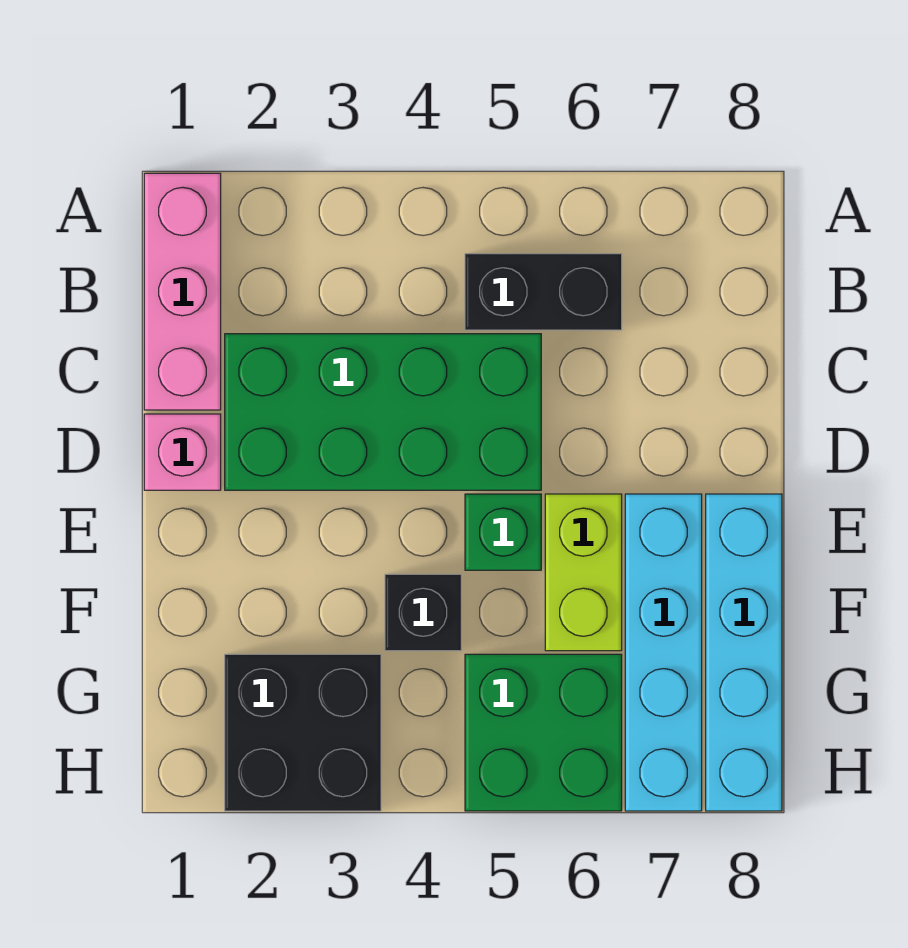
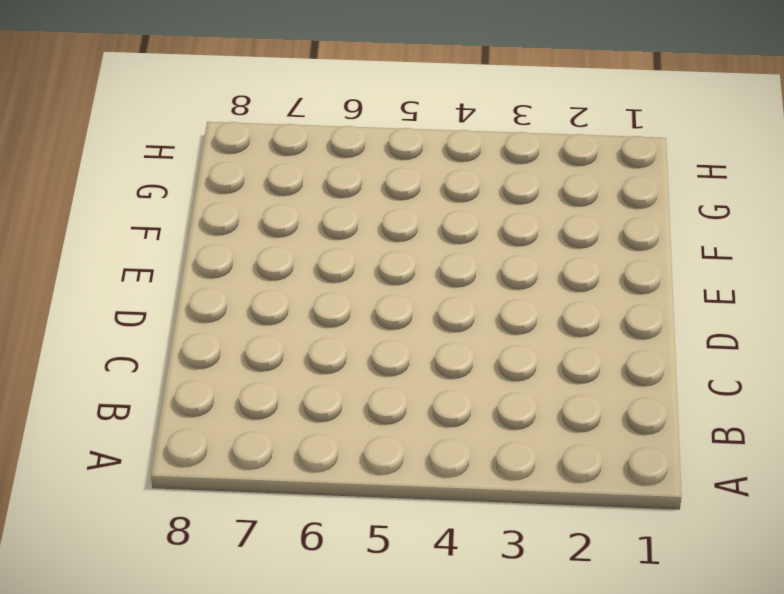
none -> pink brick A1:C1 level 1
none -> black brick B5:B6 level 1

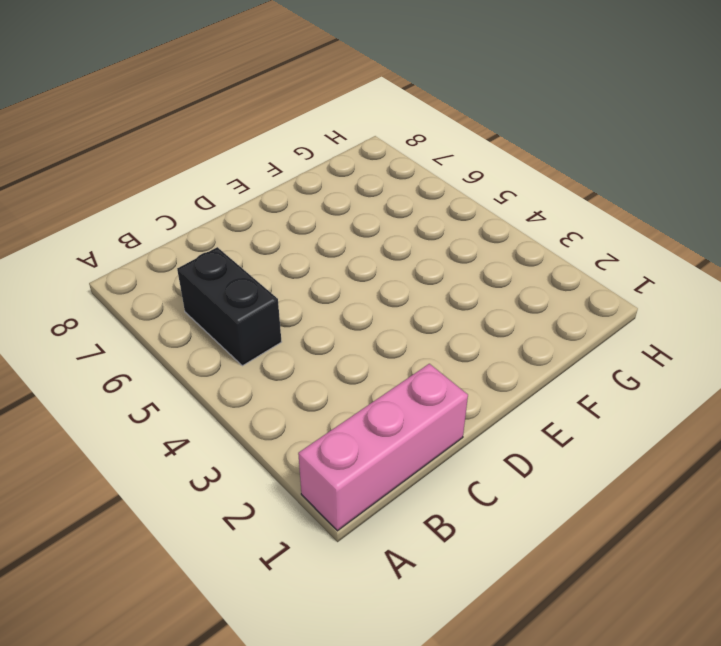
none -> green brick C2:D5 level 1
none -> pink brick D1 level 1

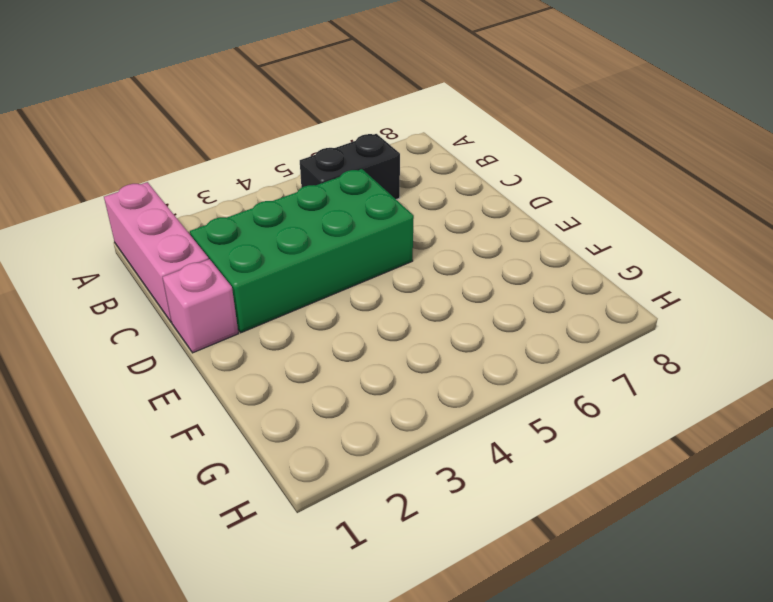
none -> green brick E5 level 1
none -> lime brick E6:F6 level 1

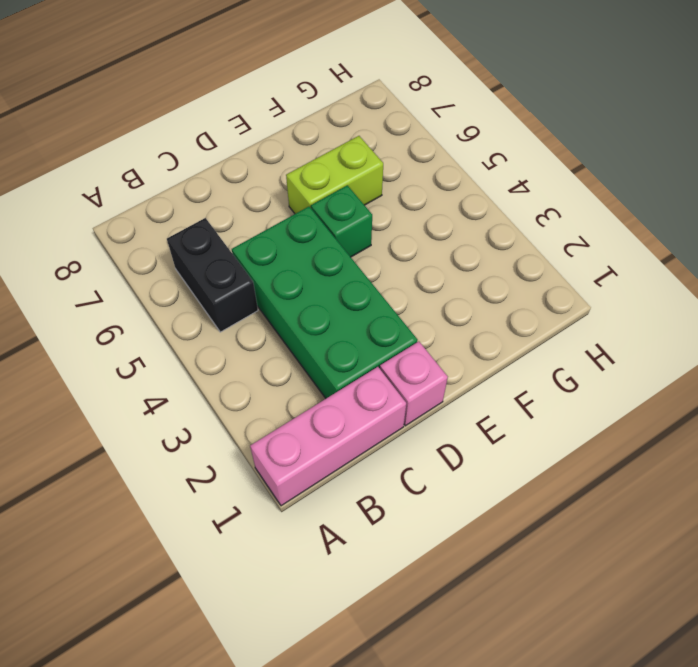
none -> cyan brick E7:H7 level 1
none -> cyan brick E8:H8 level 1

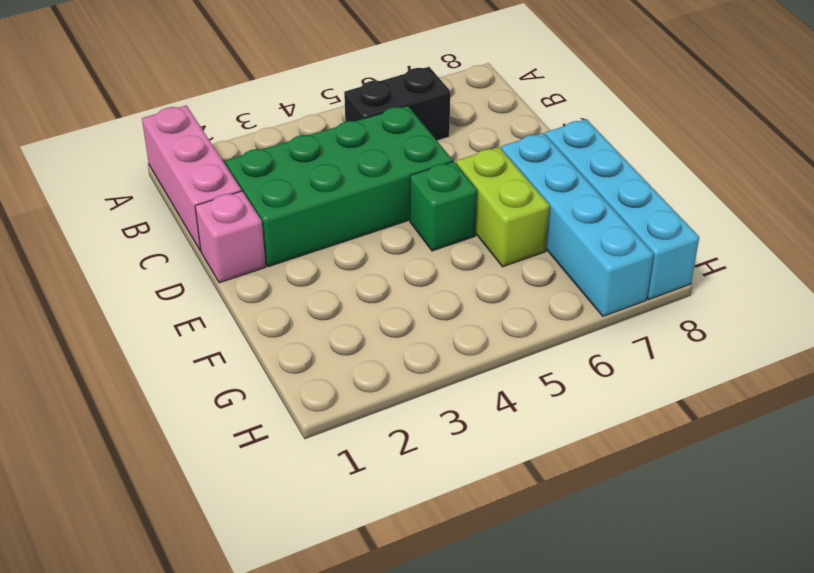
none -> black brick F4 level 1
none -> black brick G2:H3 level 1

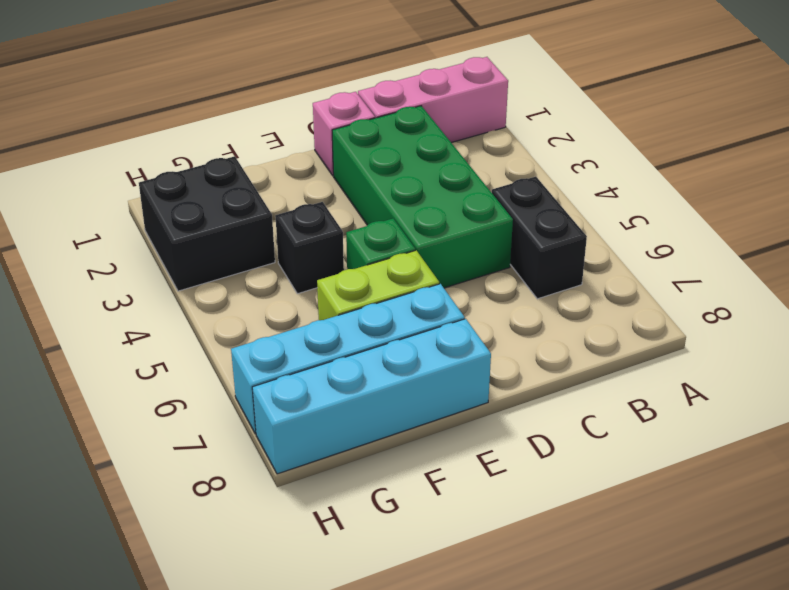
none -> green brick G5:H6 level 1

